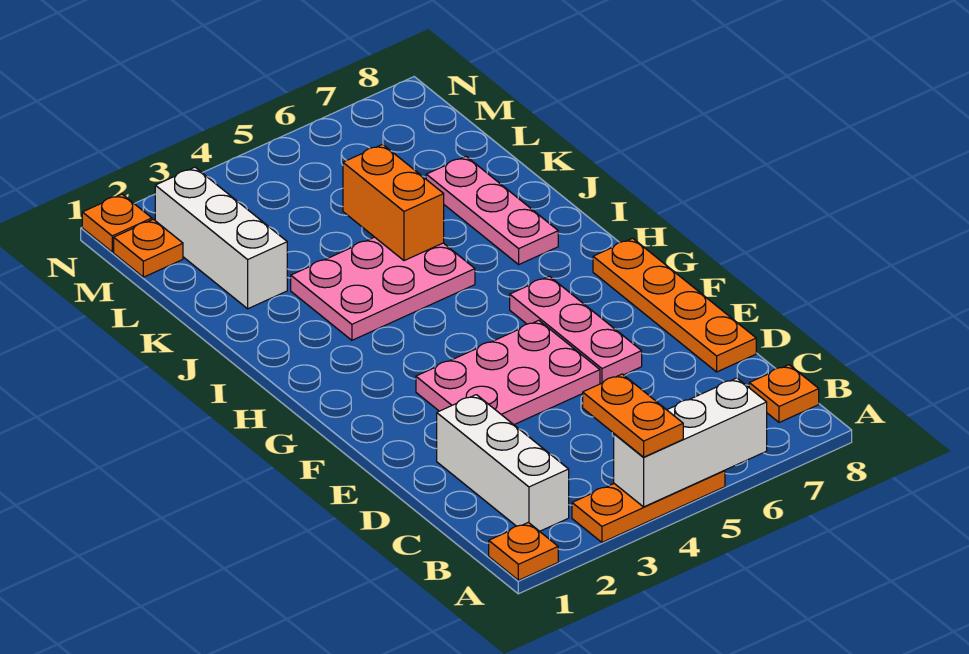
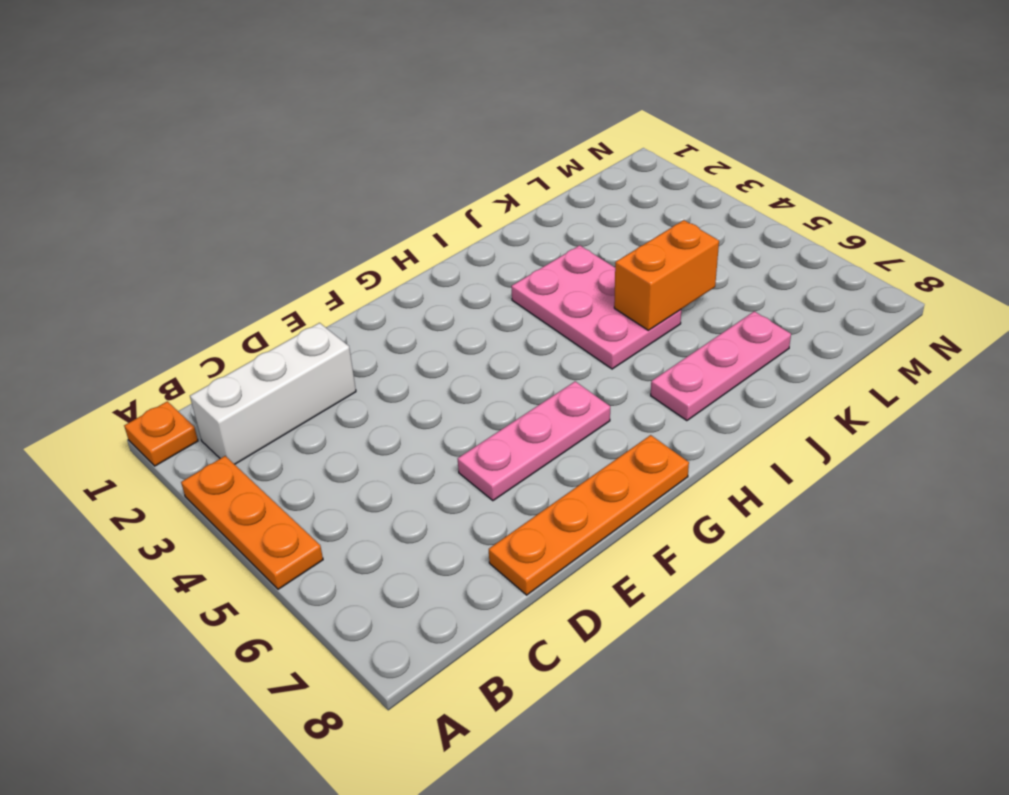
none -> orange plate B8 level 1
none -> pink plate E3:F5 level 1
none -> white brick K2:M2 level 1

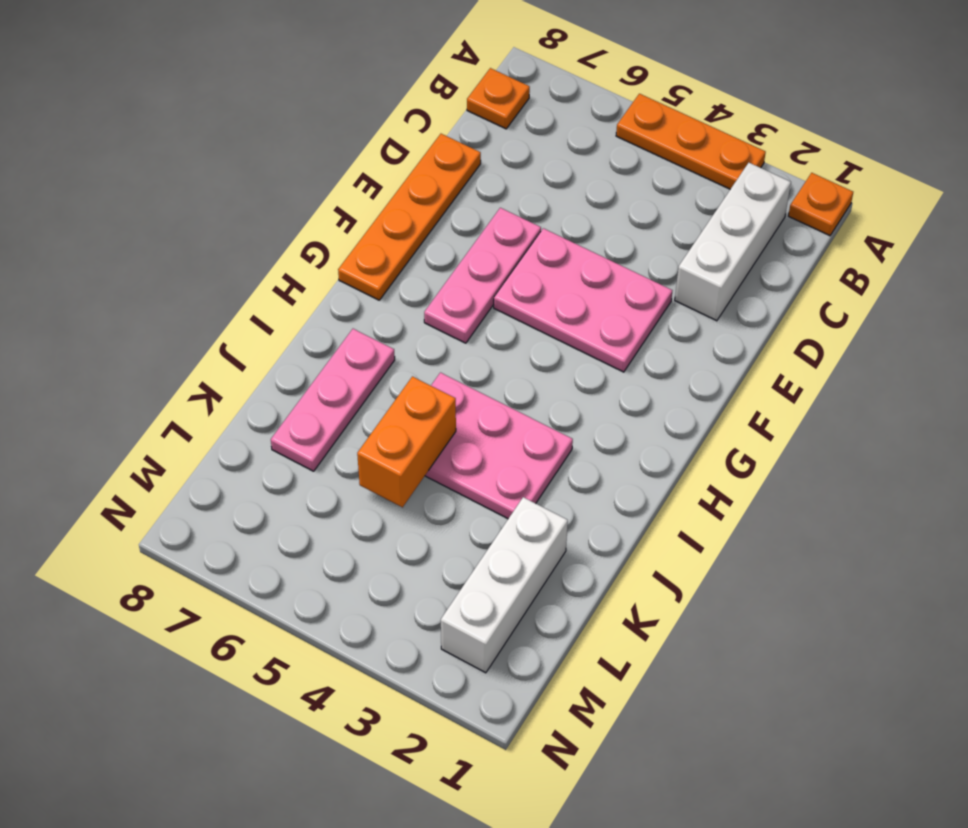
none -> orange plate M1 level 1
none -> orange plate N1 level 1
none -> white brick A4:A6 level 2

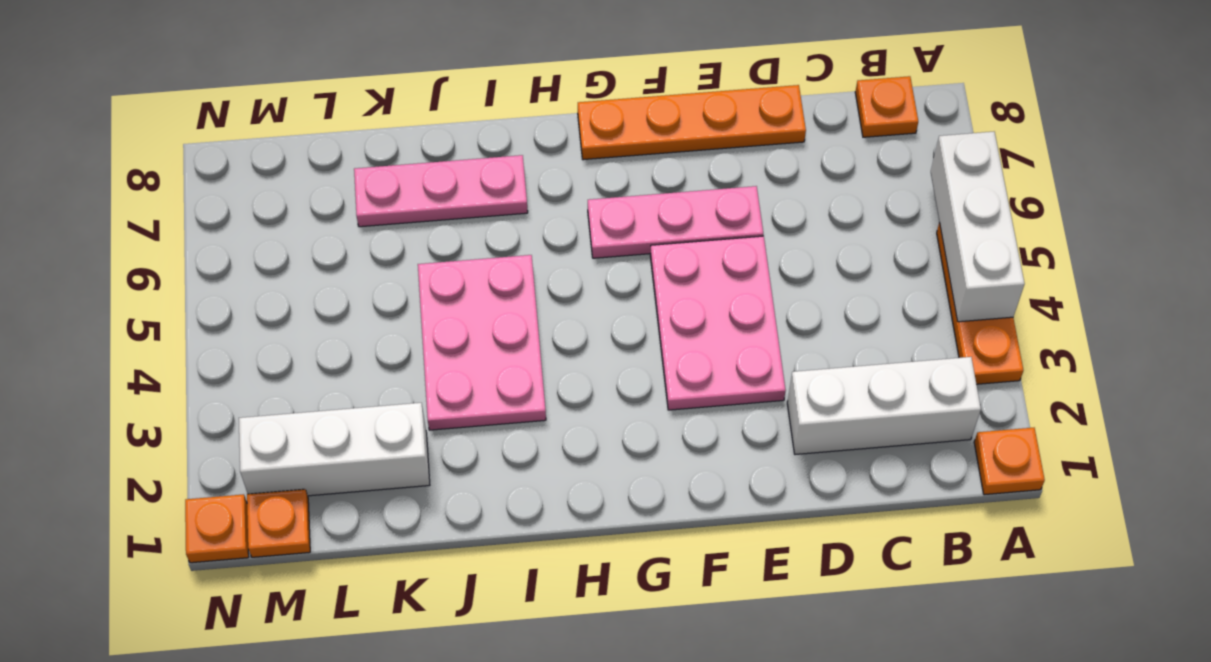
none -> orange brick J5:K5 level 2
none -> orange plate A4:B4 level 3

